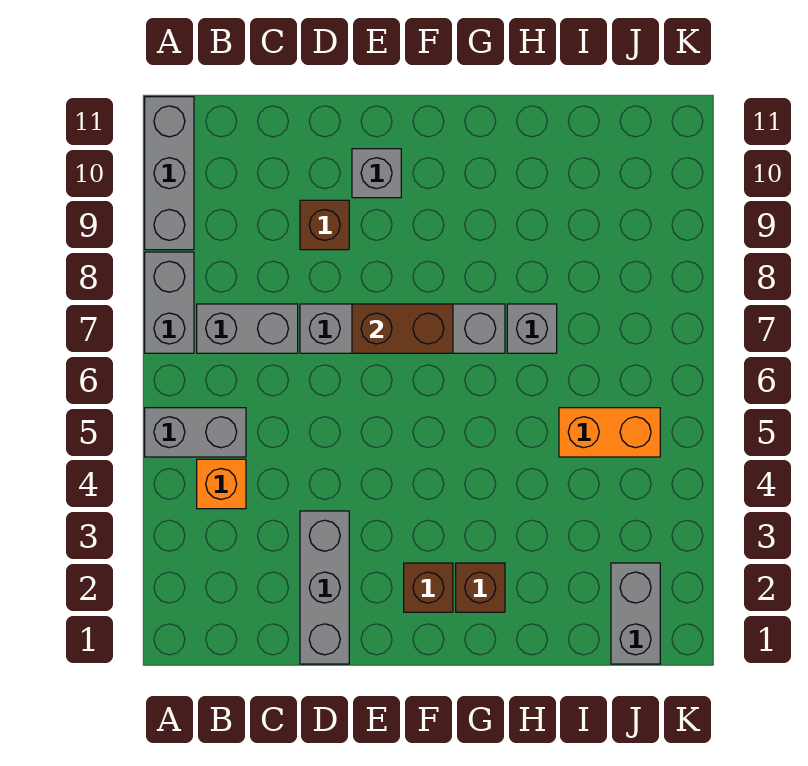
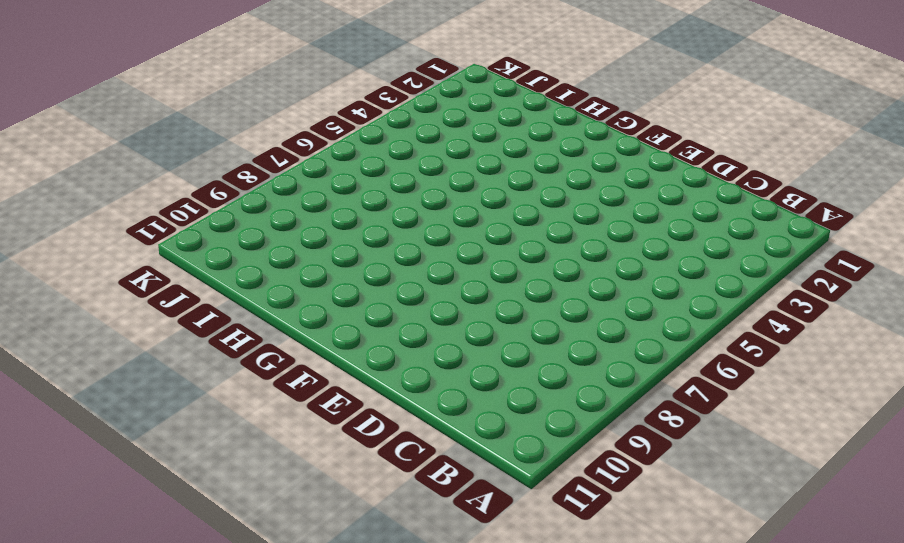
none -> grey brick A5:B5 level 1
none -> grey brick A7:A8 level 1
none -> grey brick A9:A11 level 1

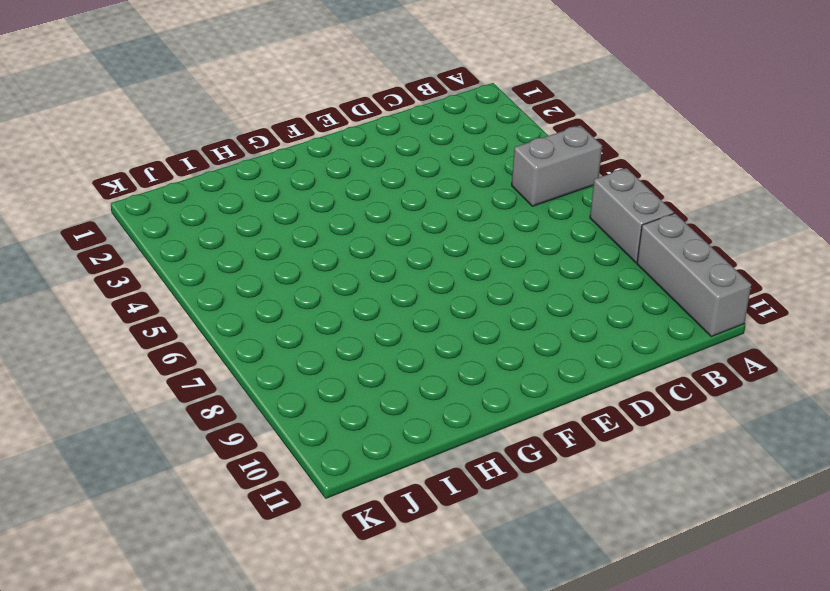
none -> orange brick B4 level 1
none -> grey brick B7:C7 level 1
none -> grey brick D1:D3 level 1

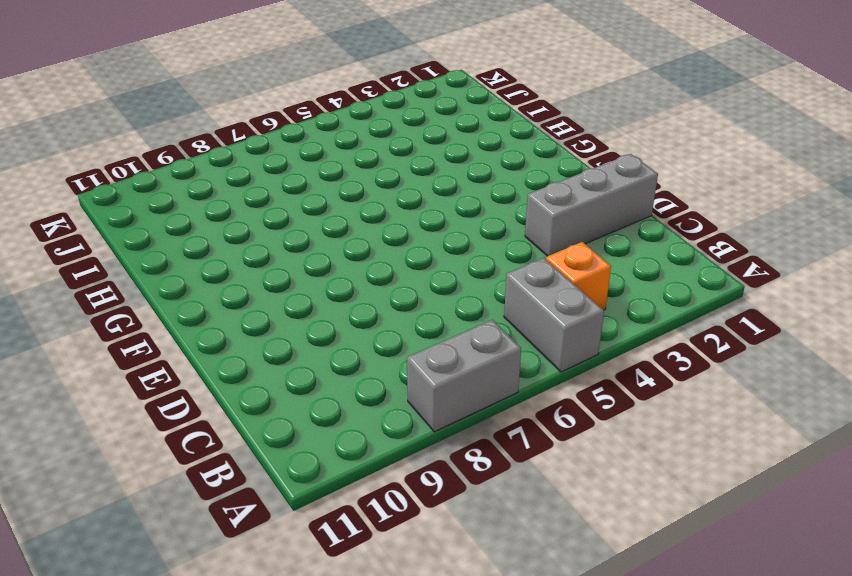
none -> grey brick A9:A11 level 1
none -> grey brick B7:C7 level 1
none -> grey brick D7:G7 level 1

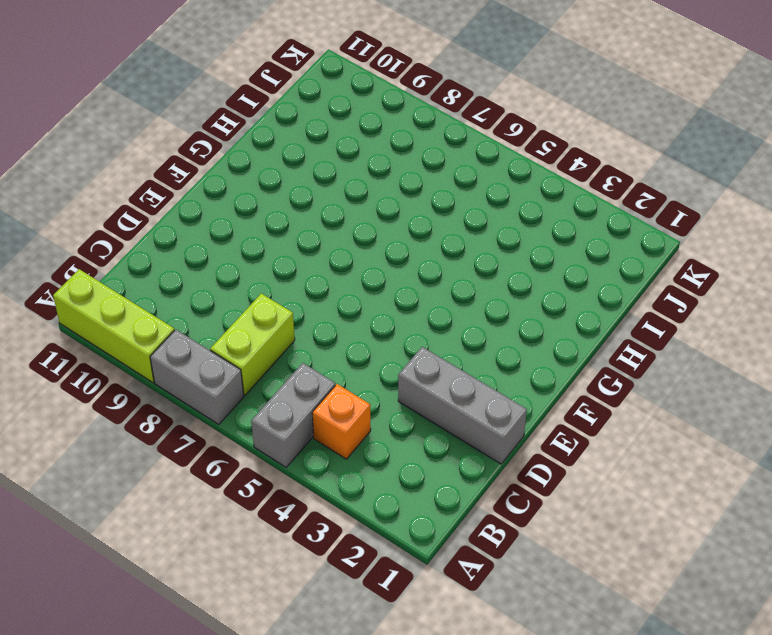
lime brick A9:A11 level 1 -> grey brick A9:A11 level 1
lime brick B7:C7 level 1 -> grey brick B7:C7 level 1
none -> grey brick D7:G7 level 1
none -> brown brick D9 level 1
none -> grey brick E10 level 1

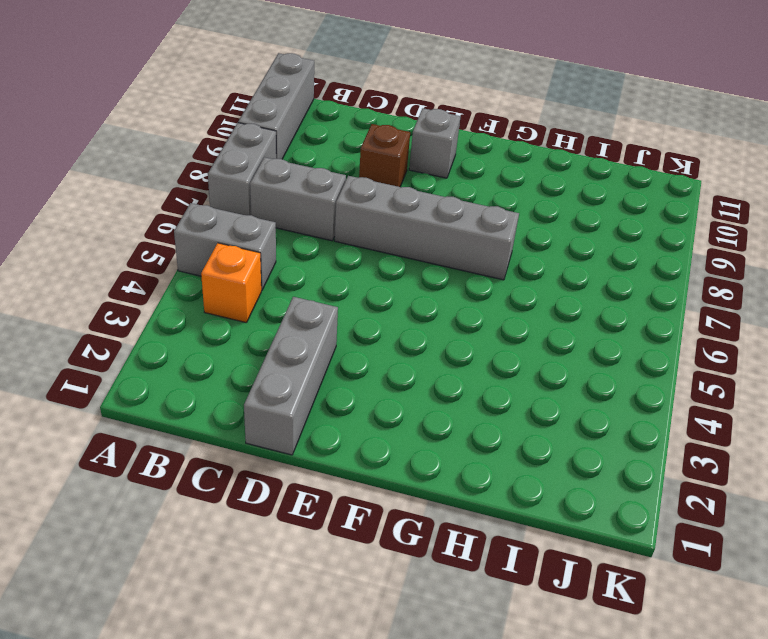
none -> brown brick F2 level 1
none -> brown brick G2 level 1
none -> grey brick H7 level 1

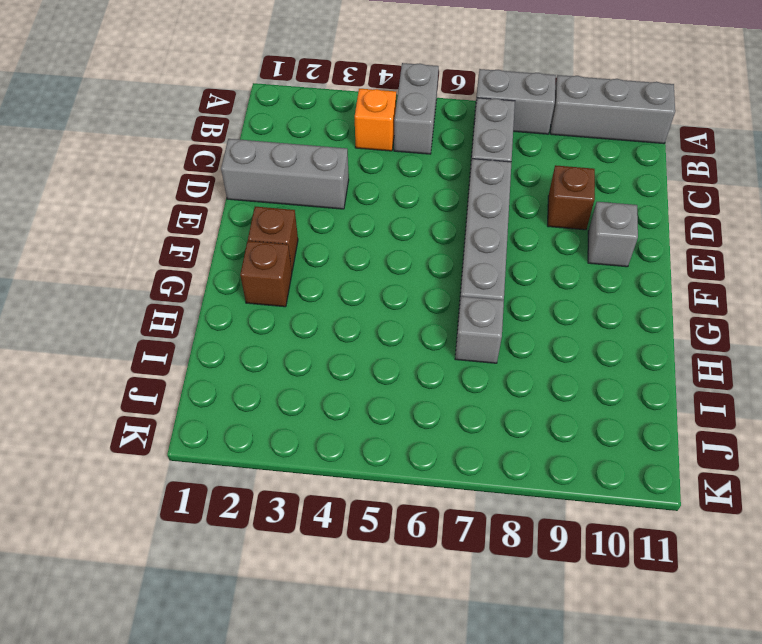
none -> orange brick I5:J5 level 1
none -> grey brick J1:J2 level 1
none -> brown brick E7:F7 level 2

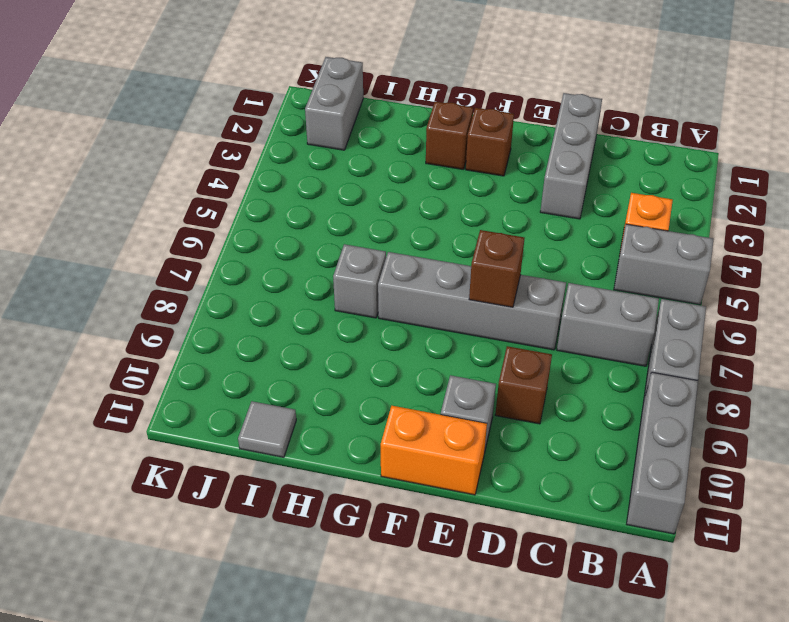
brown brick E7 level 2 -> brown brick E7:F7 level 2
orange brick E11:F11 level 1 -> orange brick I5:J5 level 1
grey tile I11 level 1 -> none

